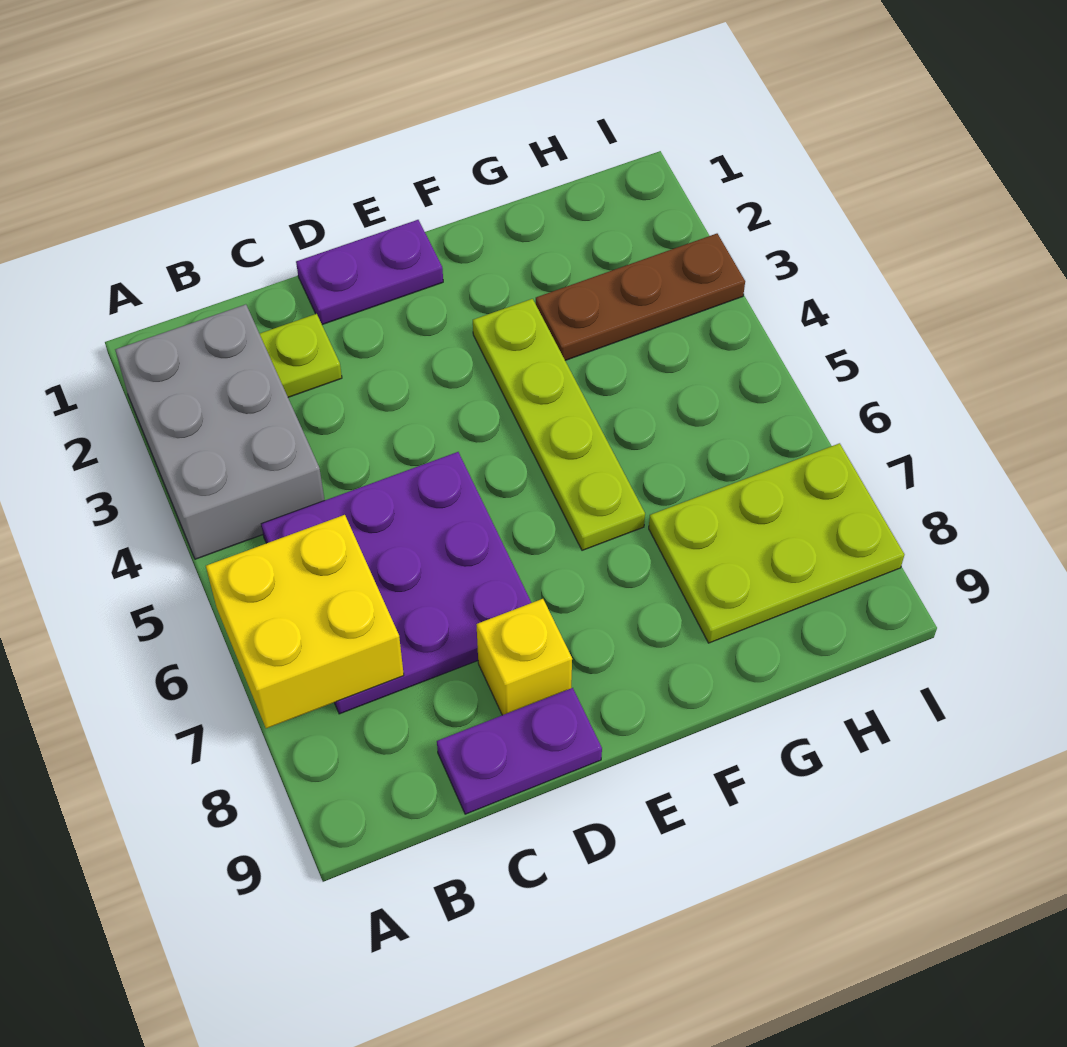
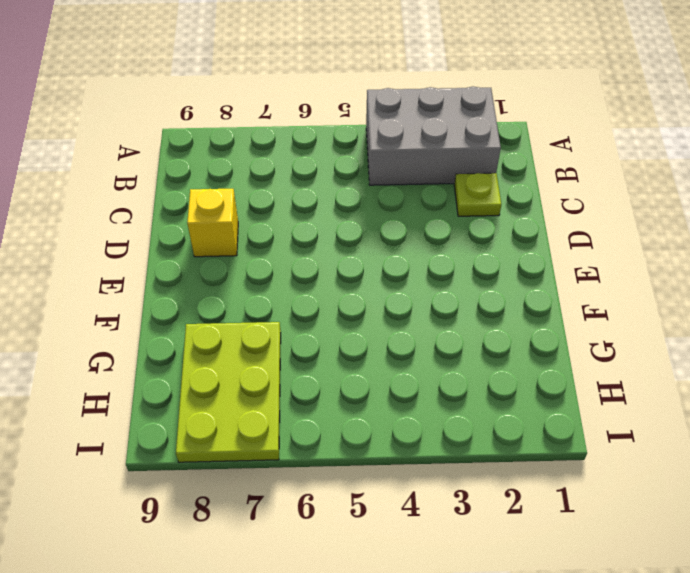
none -> purple plate B5:D7 level 1
none -> purple plate C9:D9 level 1

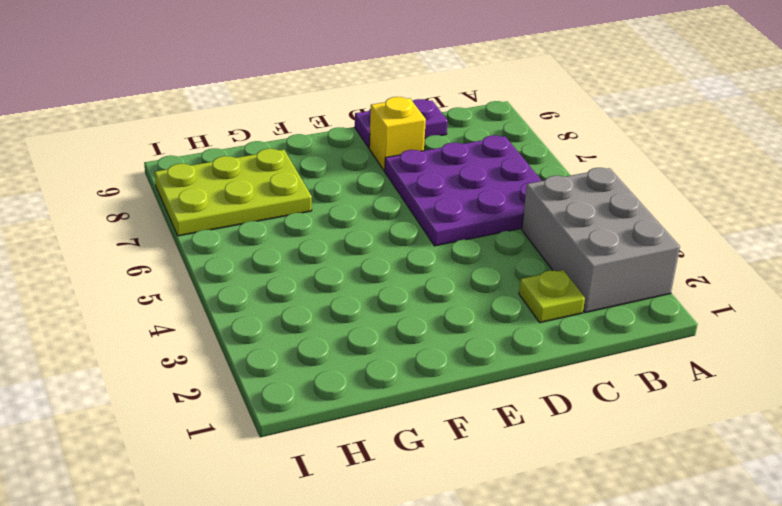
none -> purple plate D1:E1 level 1
none -> lime plate F3:F6 level 1

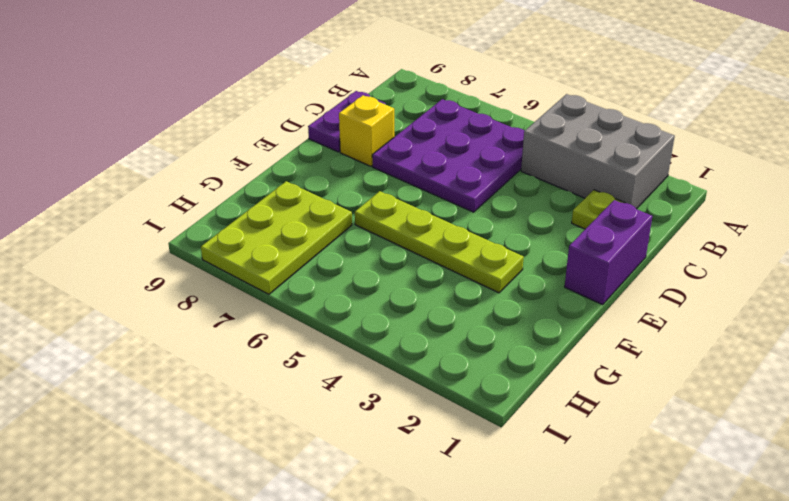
purple brick D1:E1 level 1 -> purple plate D1:E1 level 1
none -> brown plate G3:I3 level 1
none -> yellow brick A6:B7 level 2

